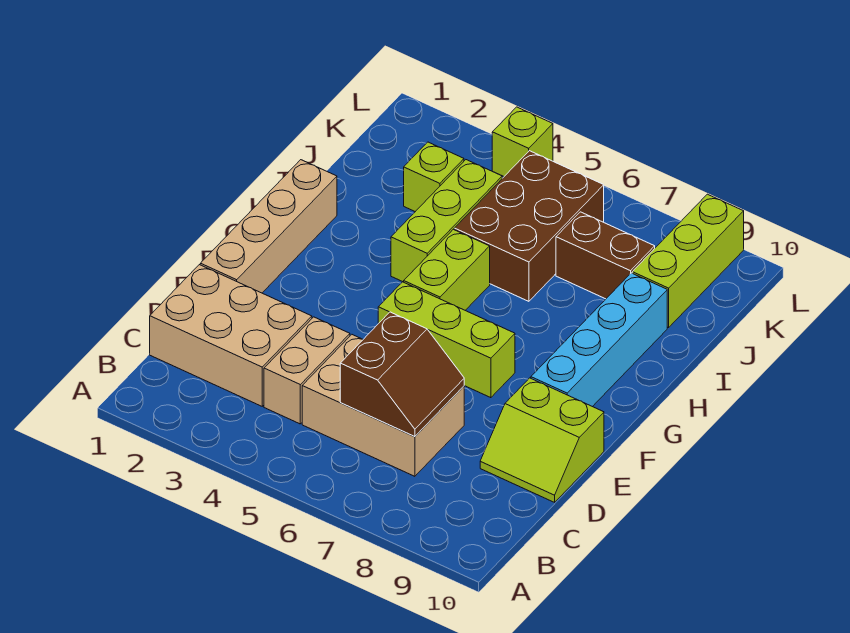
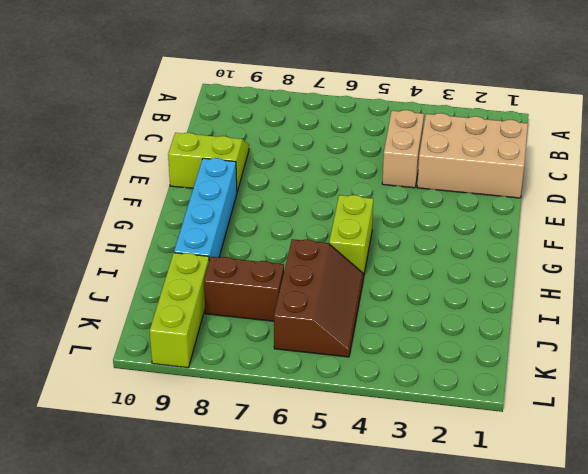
brown slope I5:K6 level 1 top 6 -> brown brick I5:K6 level 1
none -> tan brick C5:D7 level 1
none -> tan brick E1:H1 level 1
none -> lime brick F5:F7 level 1

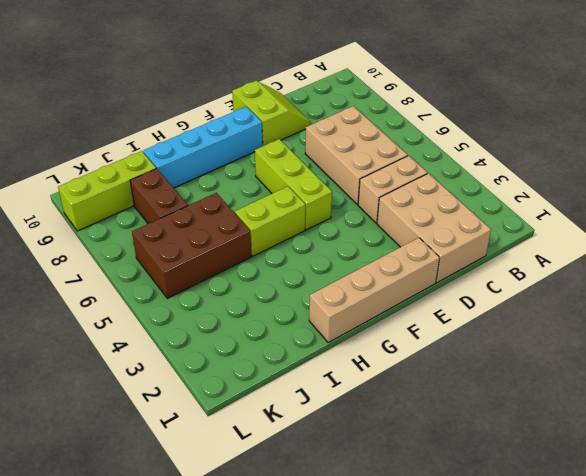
none -> lime brick H4:J4 level 1
none -> lime brick J3 level 1
none -> lime brick L4 level 1

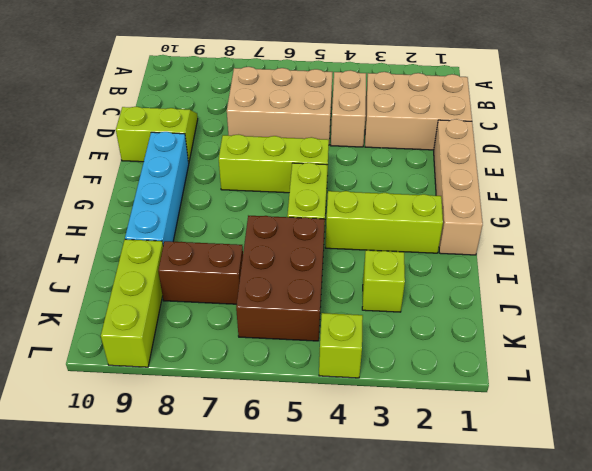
lime brick H2:H4 level 1 -> lime brick H4:J4 level 1
none -> brown slope C6:D7 level 2 top 6

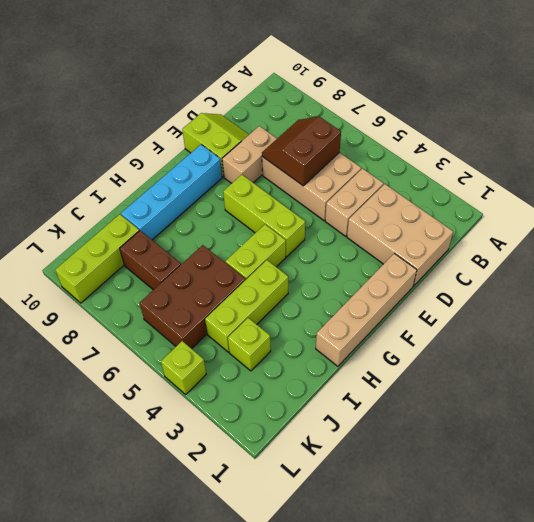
tan brick D8:E8 level 1 -> none

